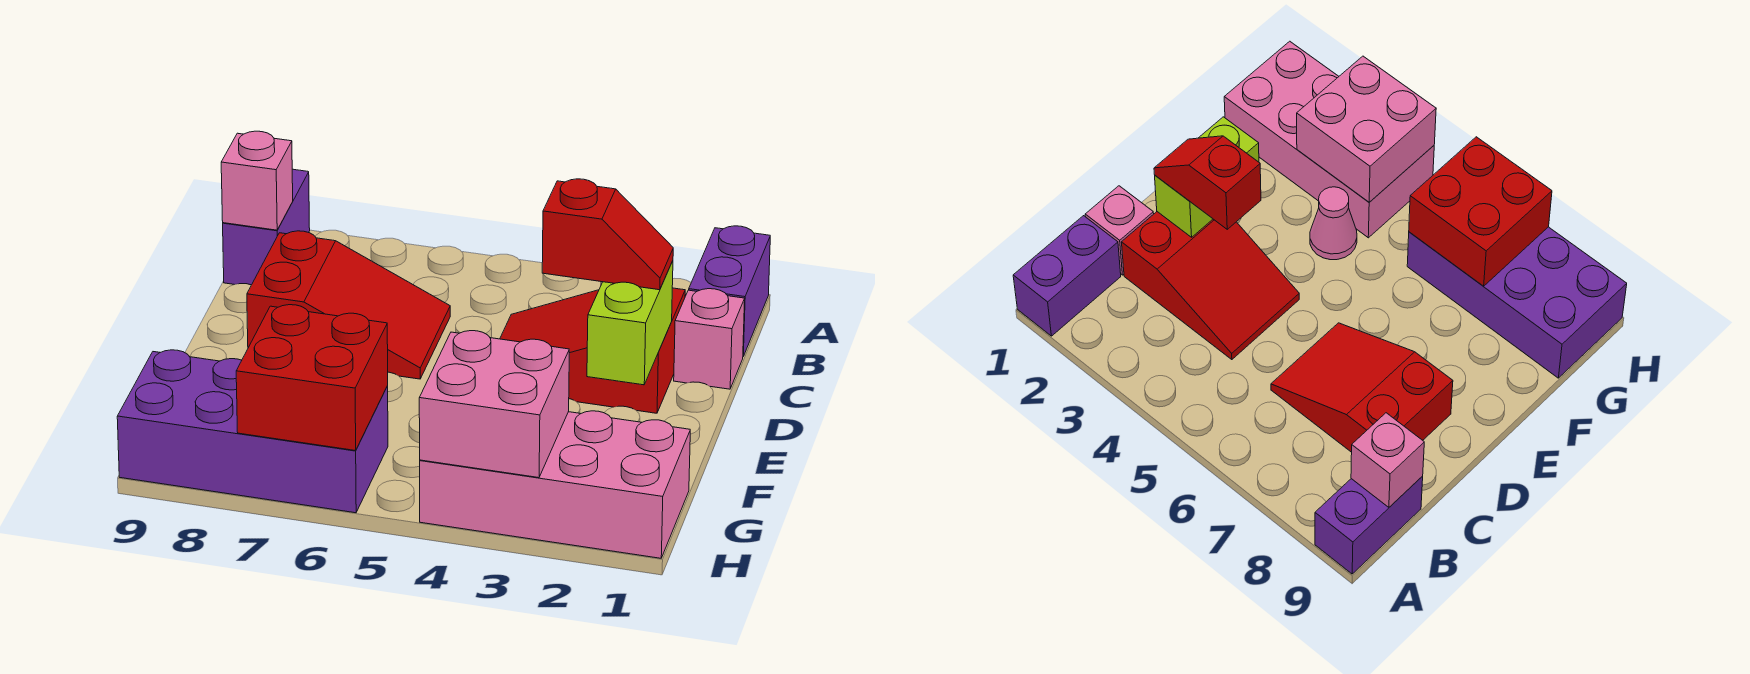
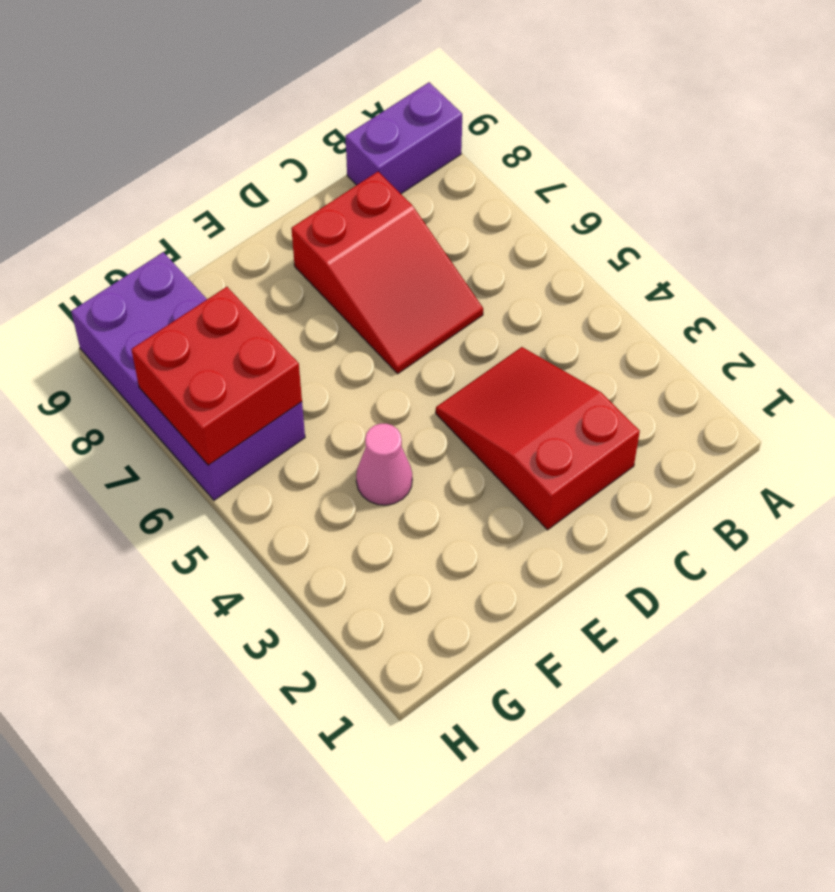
none -> purple brick A1:B1 level 1
none -> pink brick C1 level 1
none -> pink brick G1:H4 level 1

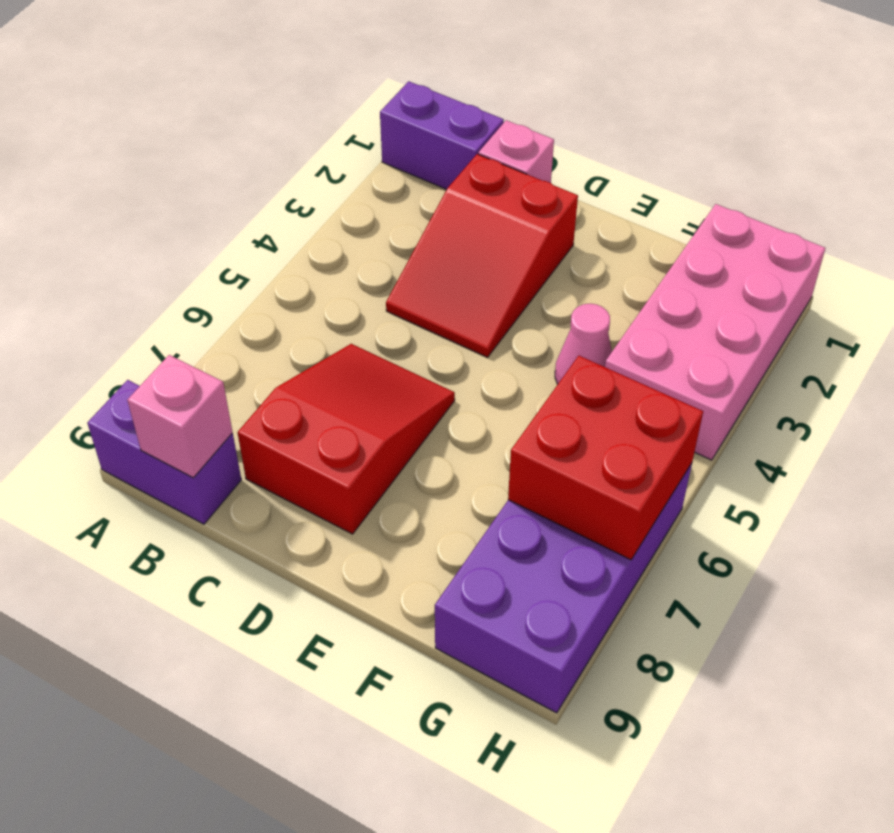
none -> lime brick D2:E2 level 2
none -> pink brick G3:H4 level 2
none -> red slope D2:D3 level 3 top 3

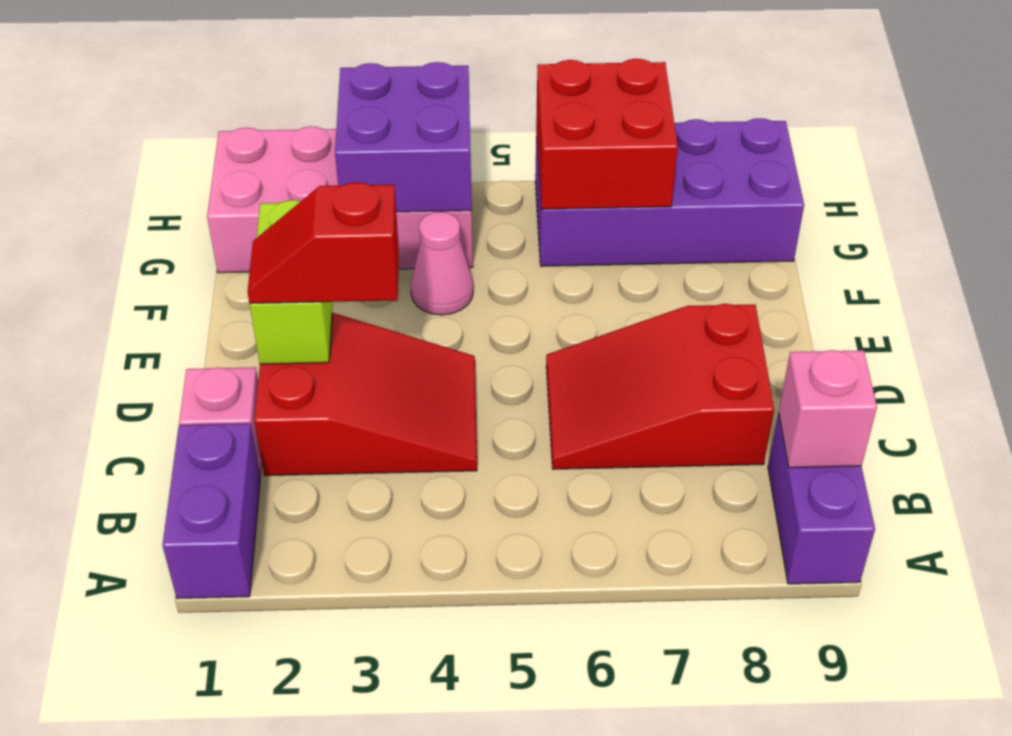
purple brick G3:H4 level 2 -> pink brick G3:H4 level 2

